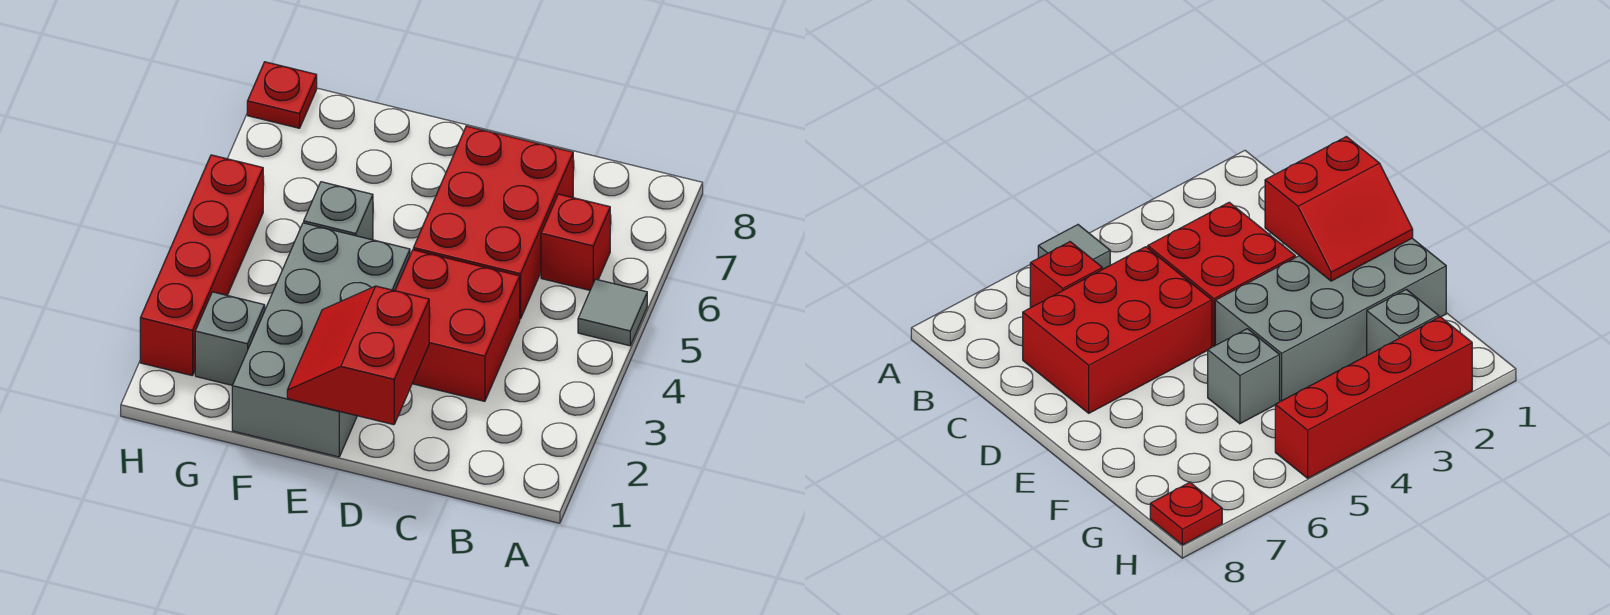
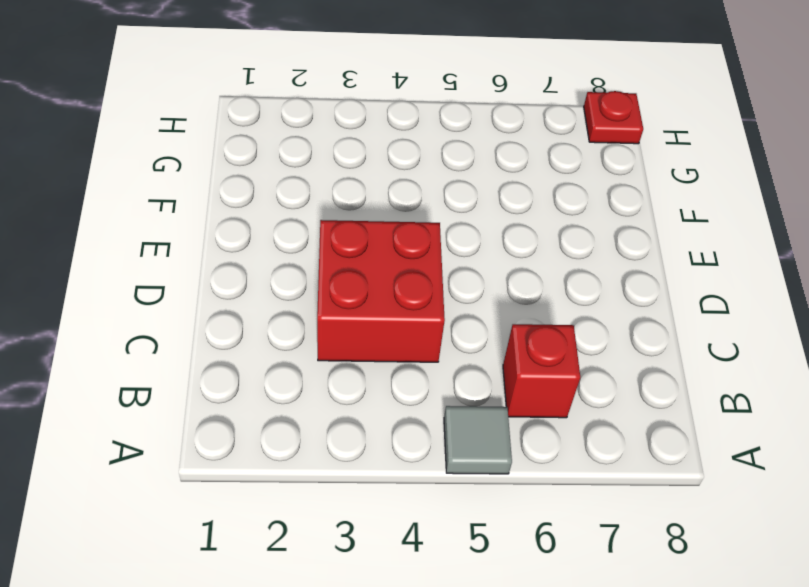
none -> red brick C5:D7 level 1
none -> grey brick E1:F4 level 1

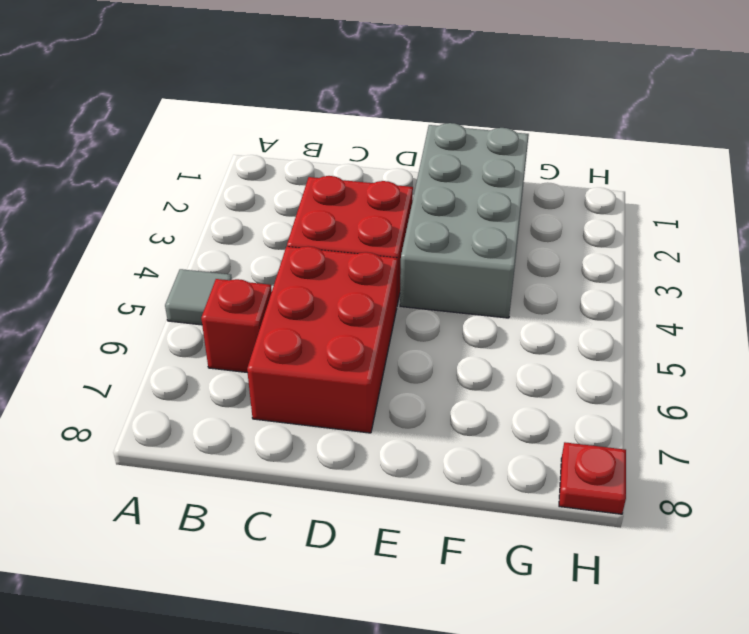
none -> grey brick F5 level 1
none -> grey brick G2 level 1

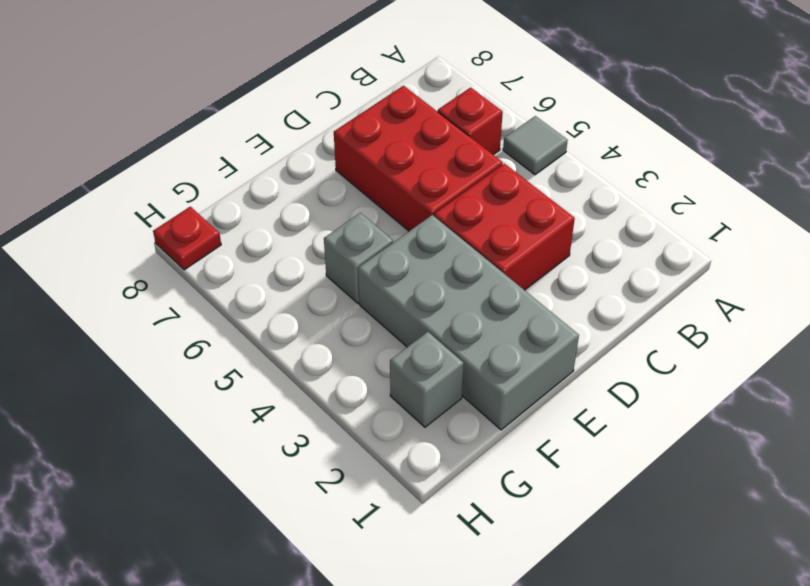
none -> red brick H2:H5 level 1
none -> red slope D1:E2 level 2 top D

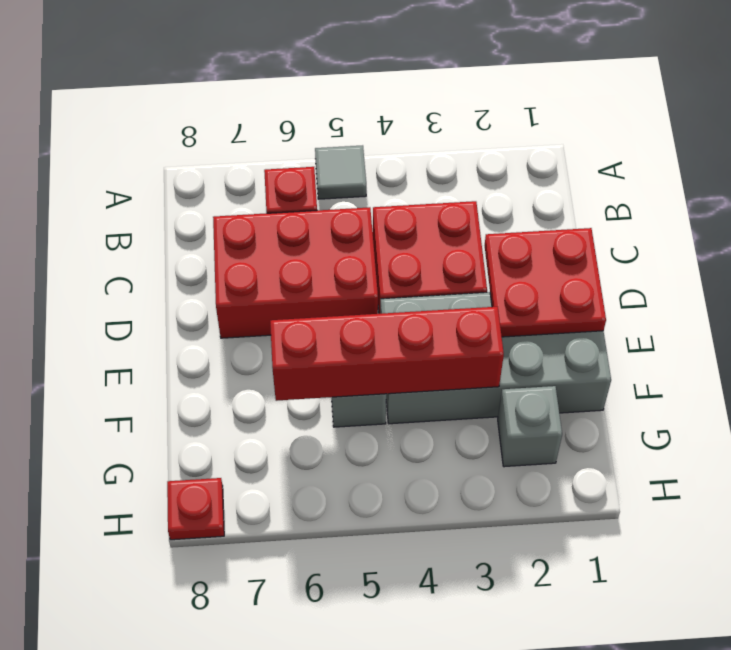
red plate D1:E2 level 2 -> red slope D1:E2 level 2 top D
red brick F3:F6 level 2 -> red brick H2:H5 level 1

